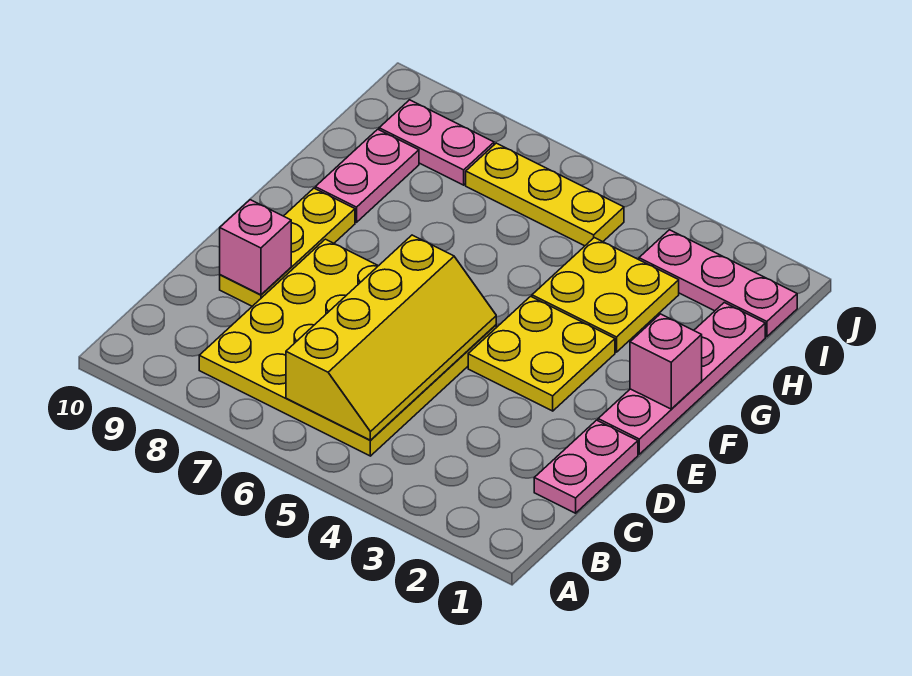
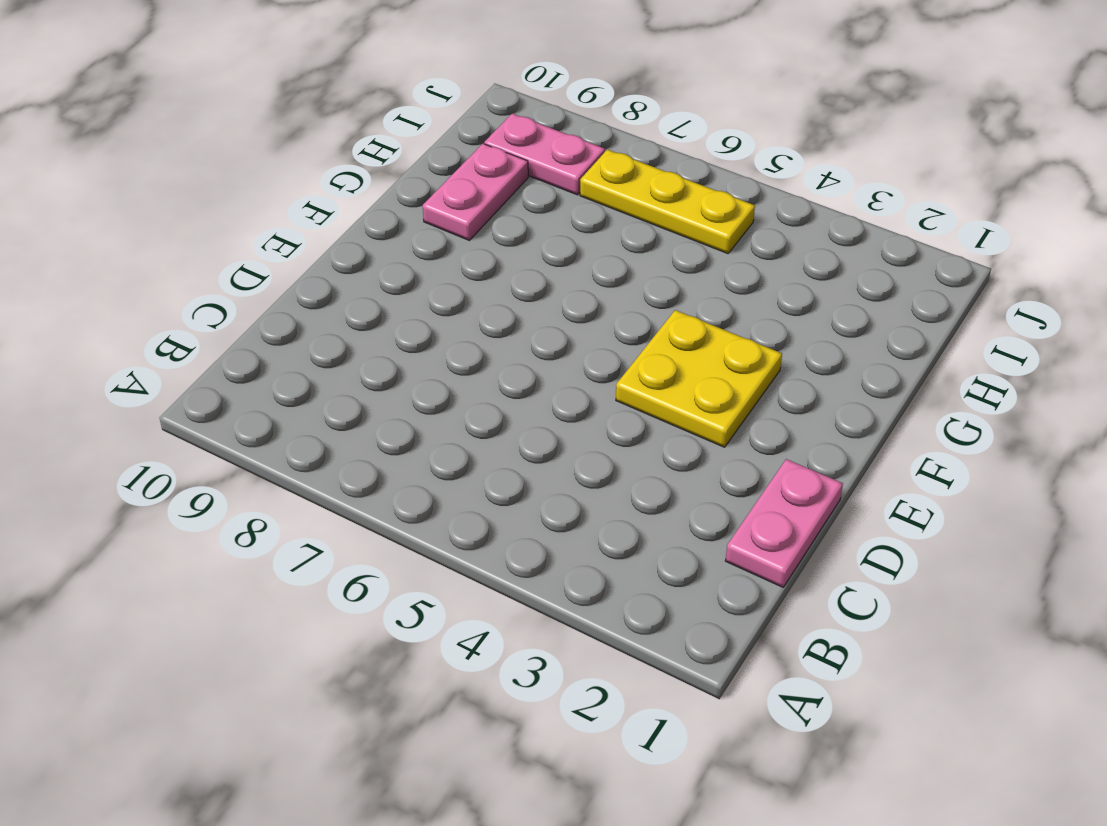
none -> yellow plate B5:E8 level 1
none -> yellow plate D9:F9 level 1
none -> pink plate E1:H1 level 1

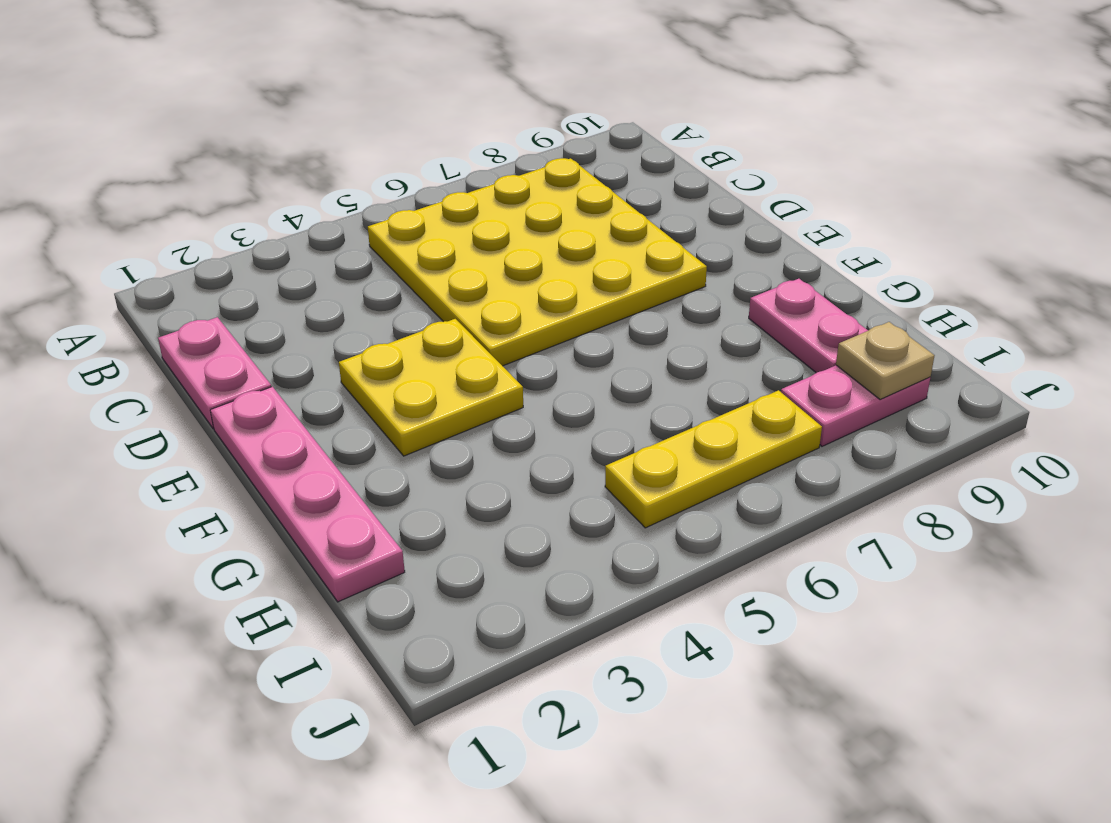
tan plate I9 level 2 -> none
none -> yellow plate D9:F9 level 1
none -> yellow plate G3:H4 level 1
none -> pink plate I1:I3 level 1

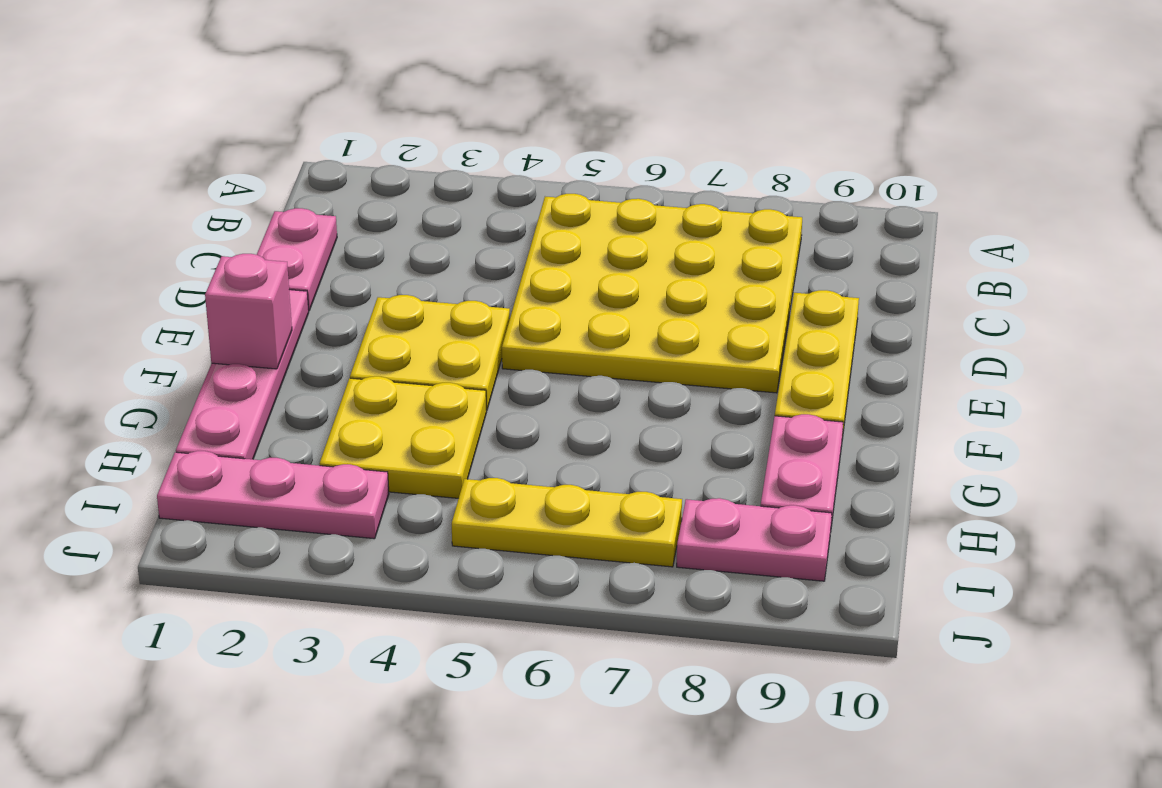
none -> yellow slope B5:E6 level 2 top 6
none -> pink brick D9 level 2

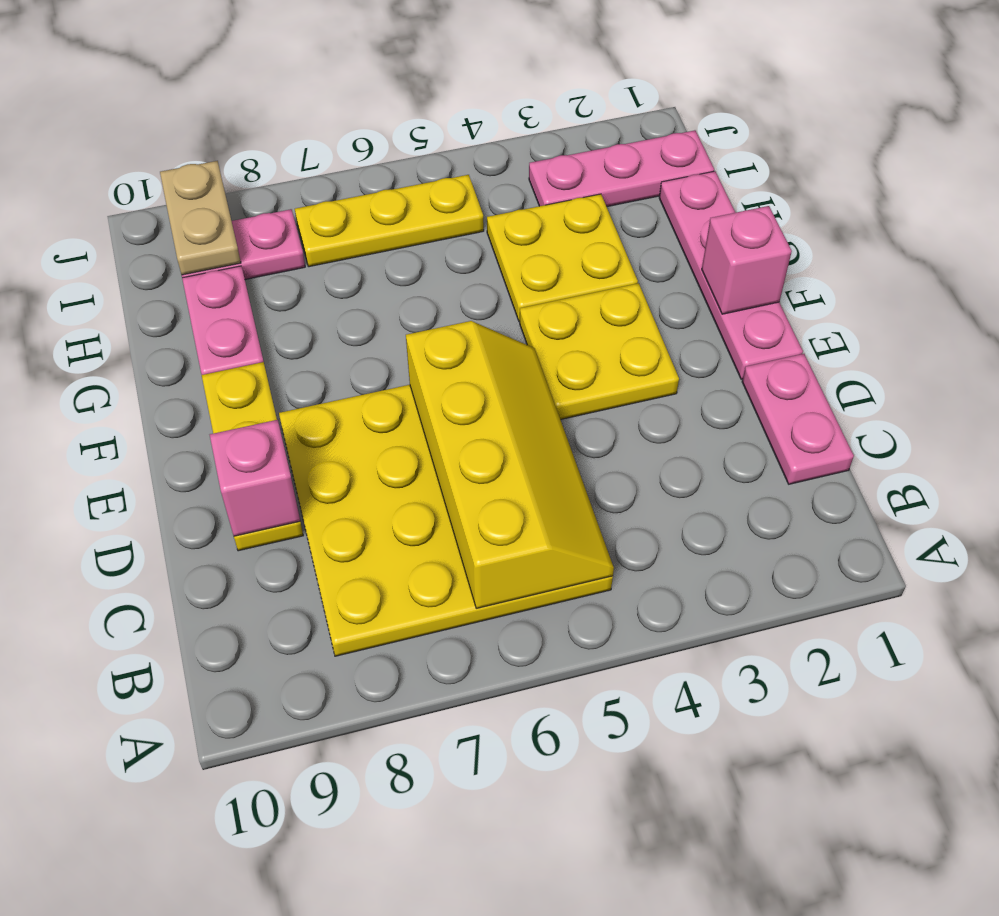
tan plate I9:J9 level 2 -> none

